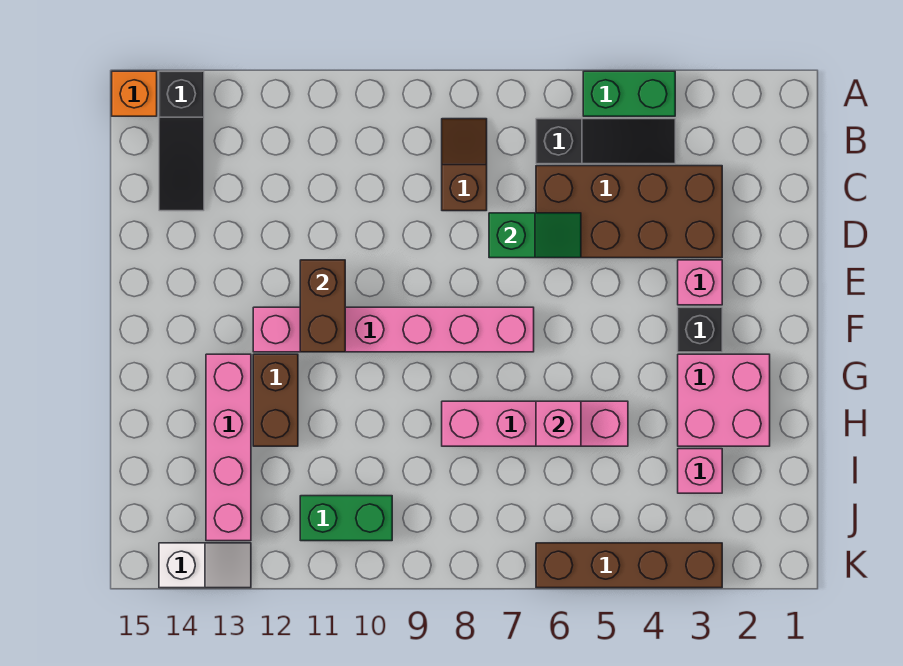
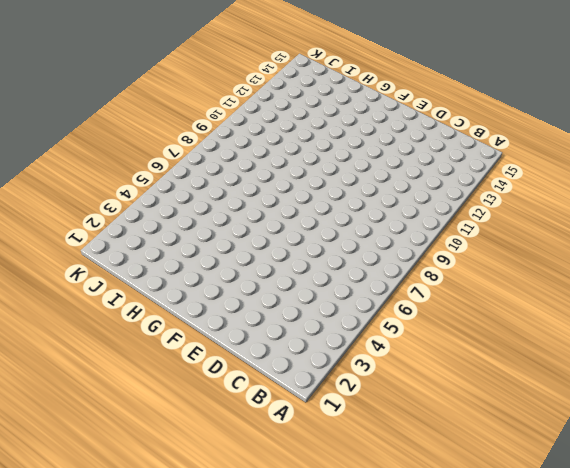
none -> green brick A4:A5 level 1
none -> black slope A14:C14 level 1 top A
none -> orange brick A15 level 1

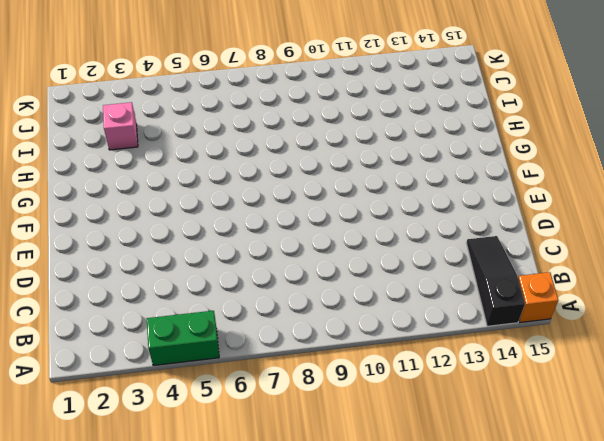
none -> black slope B4:B6 level 1 top 6
none -> brown slope B8:C8 level 1 top C
none -> brown brick C3:D6 level 1

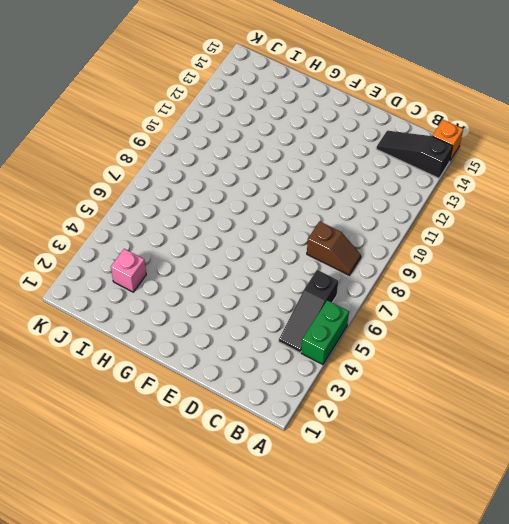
none -> brown brick C3:D6 level 1
none -> pink brick E3 level 1
none -> black brick F3 level 1

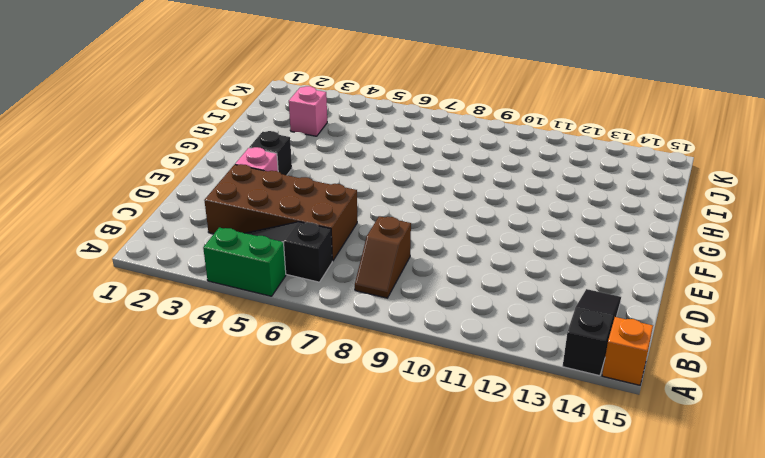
none -> pink brick F7:F12 level 1
none -> pink brick G2:H3 level 1
none -> brown brick G12:H12 level 1

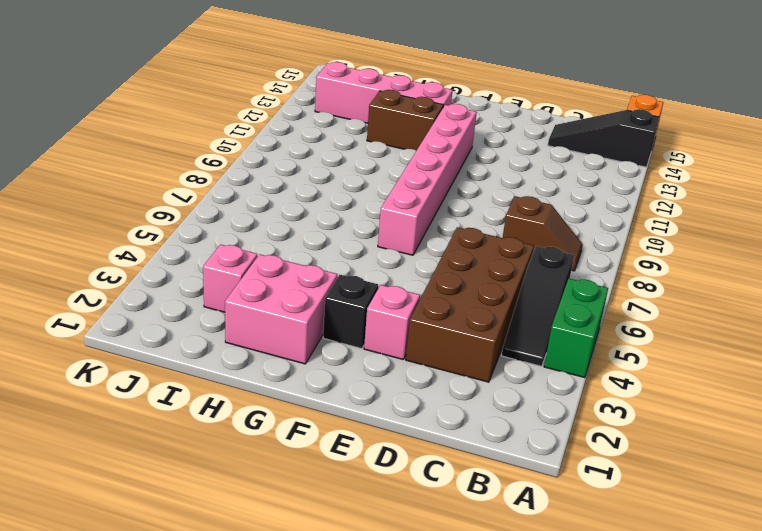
none -> pink brick H5:H8 level 1
none -> green brick J10:J11 level 1
none -> brown brick K3:K6 level 1

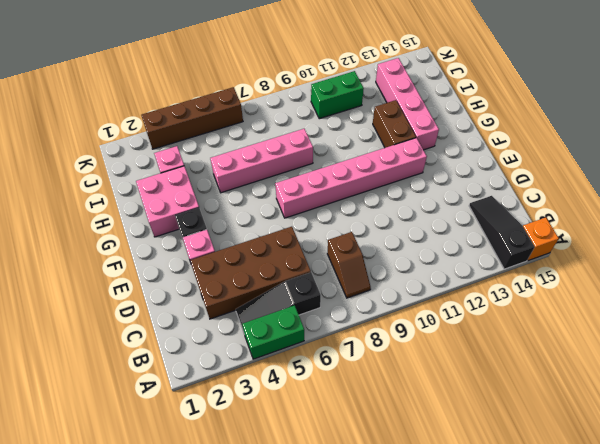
none -> white slope K13:K14 level 1 top 14
none -> green slope D6:D7 level 2 top 7
none -> brown brick E11:F11 level 2

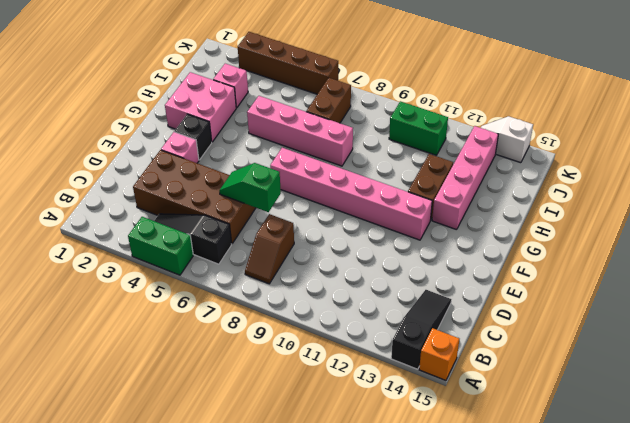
brown brick I7:J7 level 1 -> brown brick E11:F11 level 2
none -> pink brick H6 level 2

